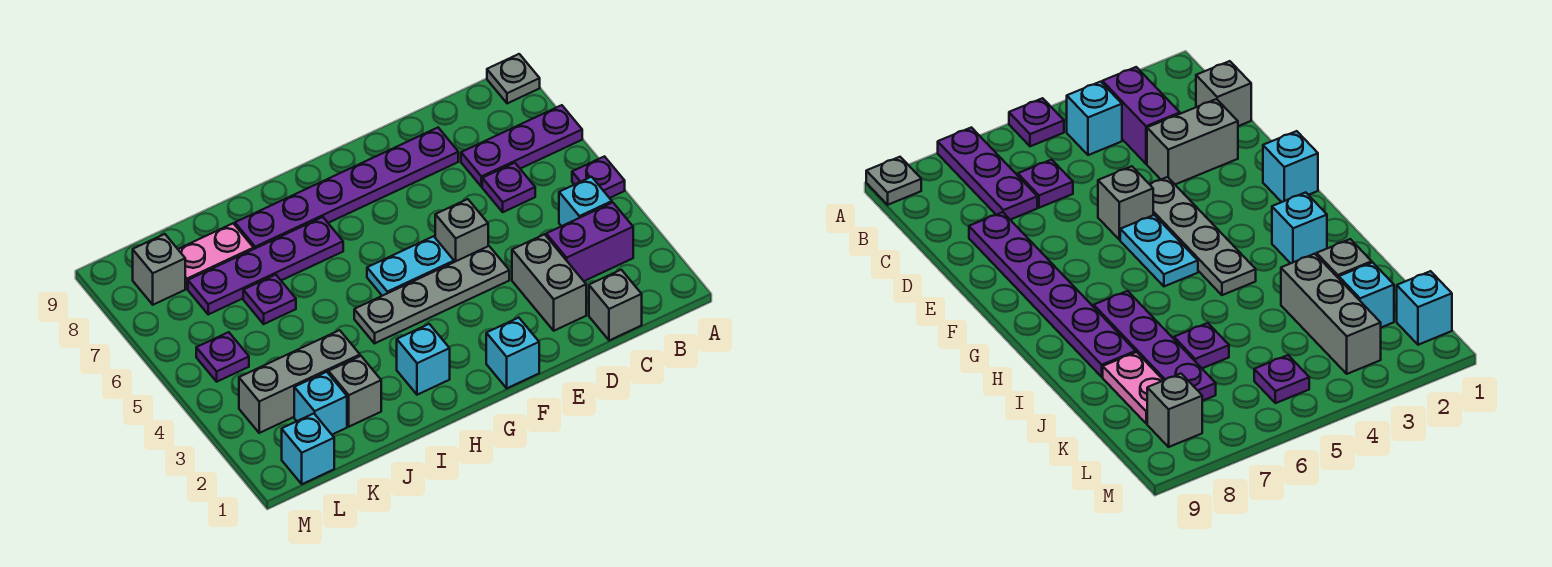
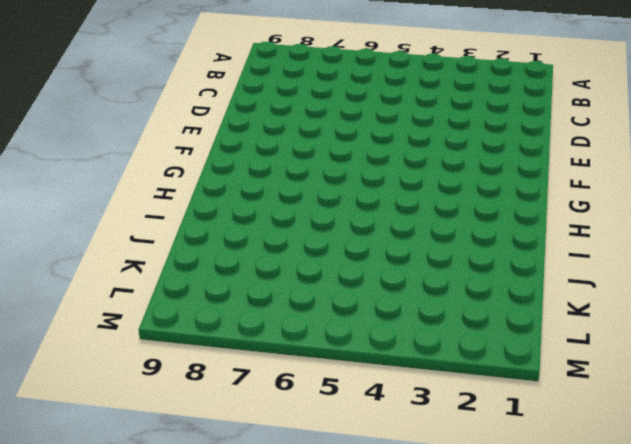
none -> purple plate A5 level 1
none -> purple plate A7:C7 level 1
none -> grey plate A9 level 1

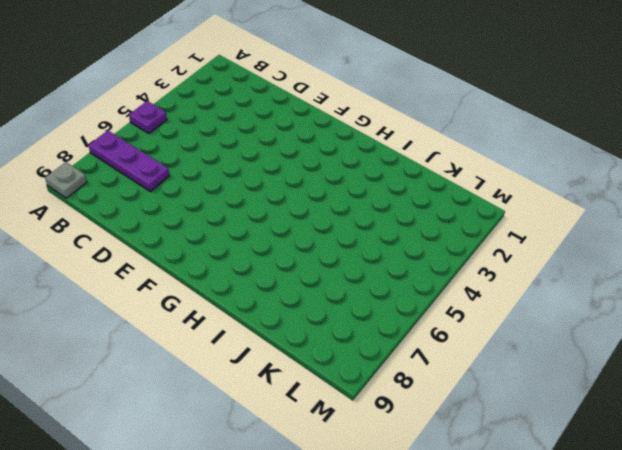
none -> purple brick B3:C3 level 1
none -> cyan brick B4 level 1
none -> grey brick C1 level 1

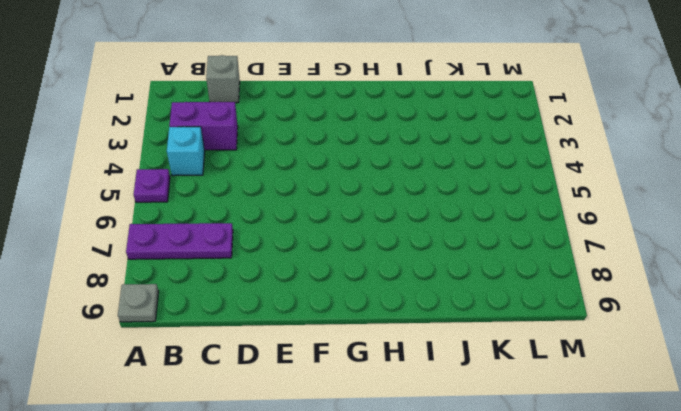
none -> purple plate C6 level 1
none -> grey brick D2:D3 level 1
none -> purple plate D8:I8 level 1

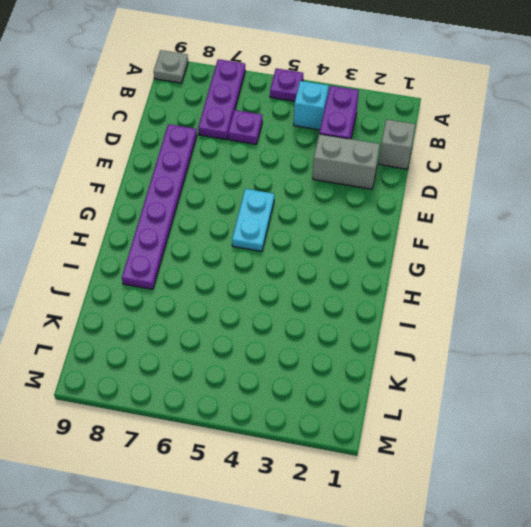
none -> grey plate E4:H4 level 1
none -> grey brick E5 level 1
none -> cyan brick F1 level 1

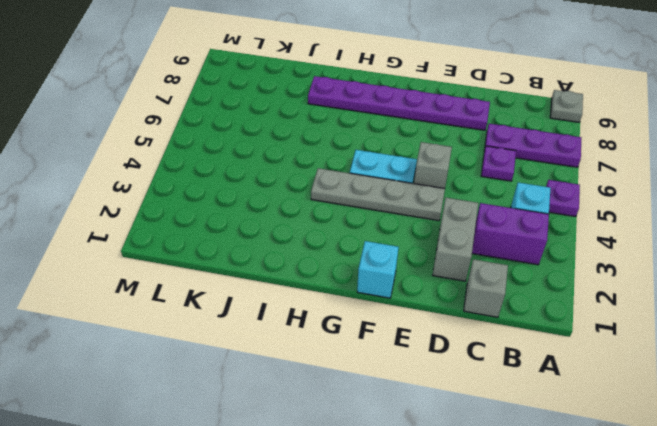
none -> cyan brick H2 level 1
none -> purple plate H7:K7 level 1
none -> grey brick J2 level 1

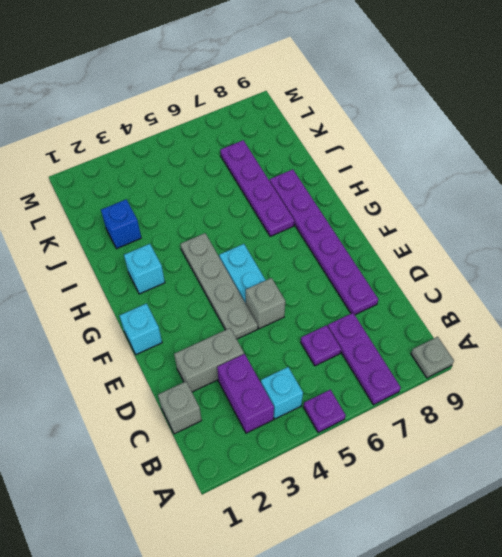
blue brick J2 level 1 -> grey brick J2 level 1
none -> grey brick J3:L3 level 1
none -> purple plate J6 level 1
none -> pink plate J8:K8 level 1

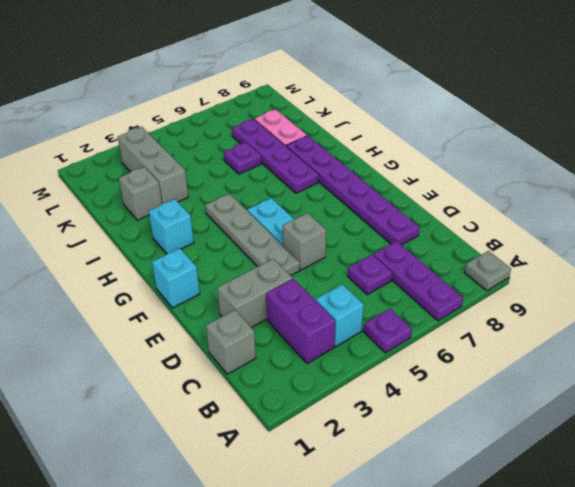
none -> cyan brick K2 level 1
none -> cyan brick L1 level 1
none -> purple plate L5 level 1

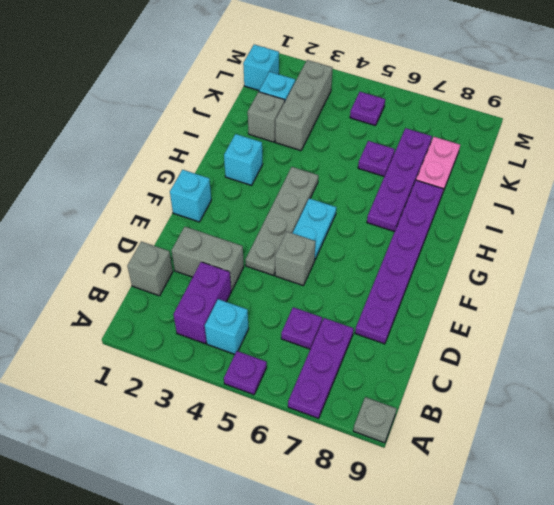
none -> grey brick L8 level 1

